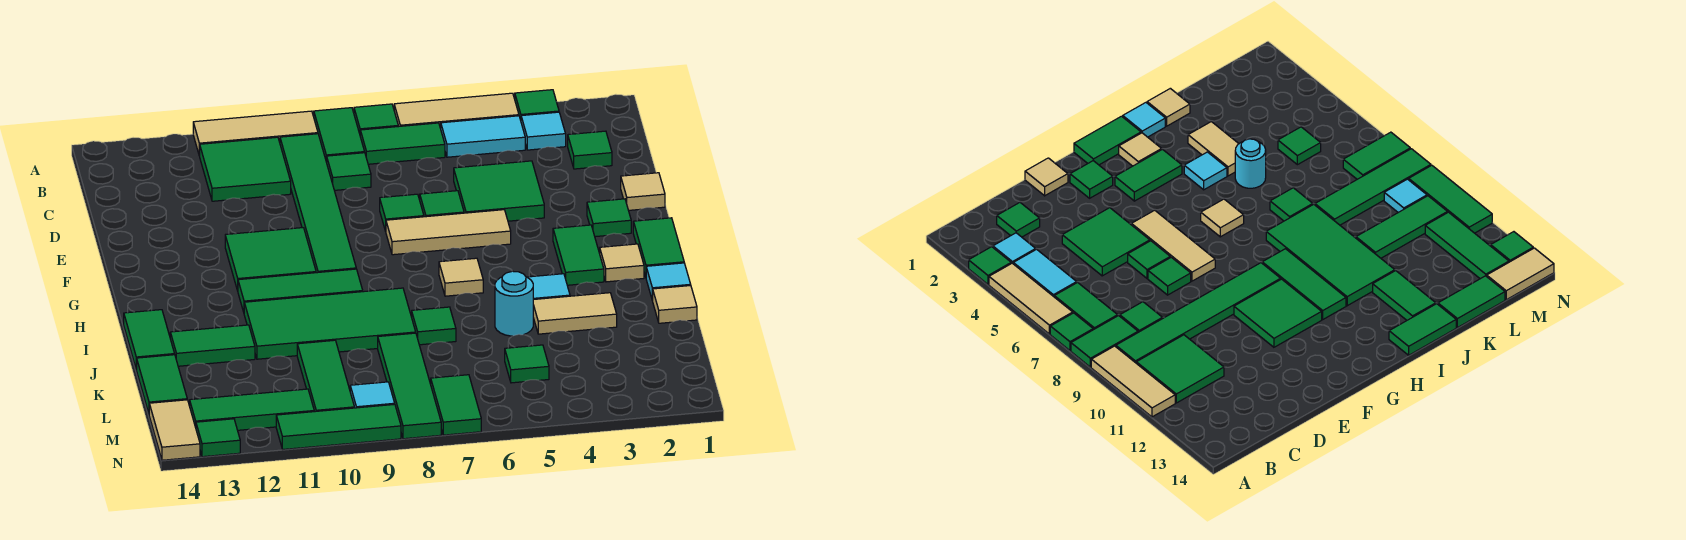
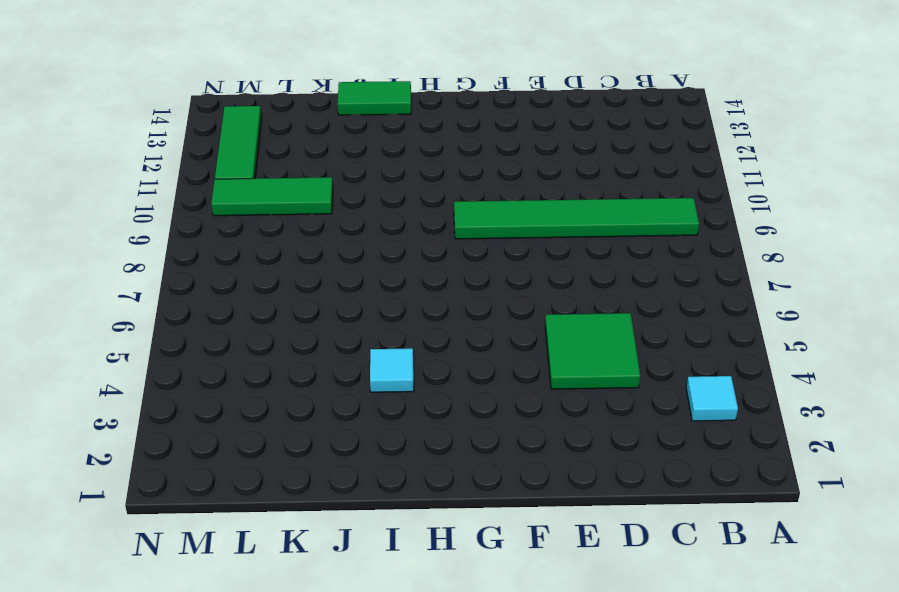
none -> green tile A3 level 1
none -> tan tile A4:A6 level 1
none -> green tile A7 level 1
none -> green tile A8:B8 level 1

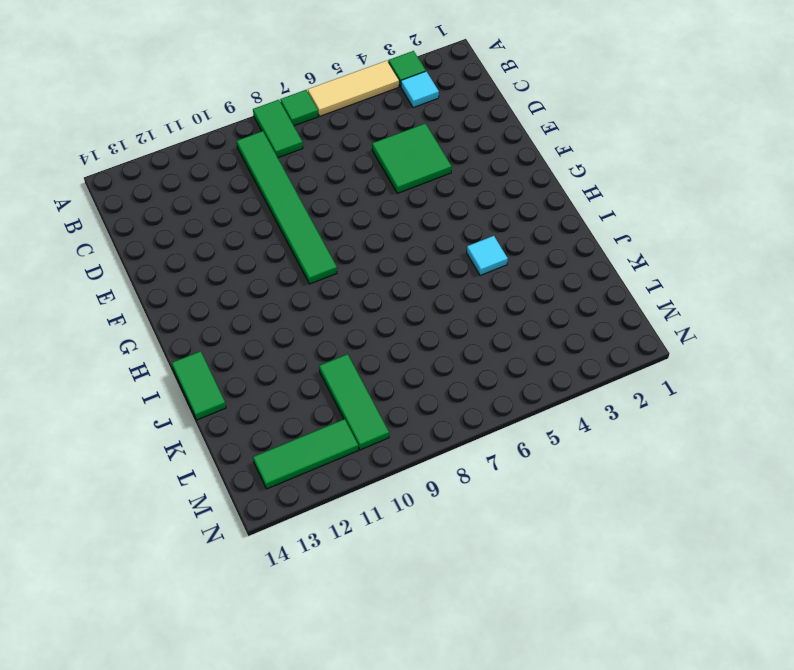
none -> tan tile A9:A11 level 1
none -> cyan tile B4:B5 level 1
none -> green tile B6:B7 level 1
none -> green tile B10:C11 level 1

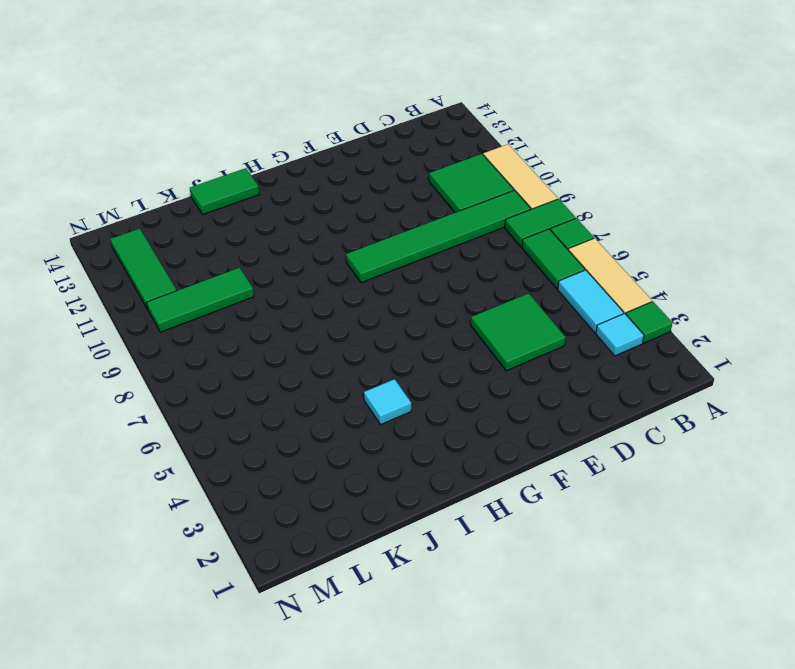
none -> green tile C2 level 1
none -> green tile C8 level 1
none -> tan tile E1 level 1
none -> green tile E6 level 1

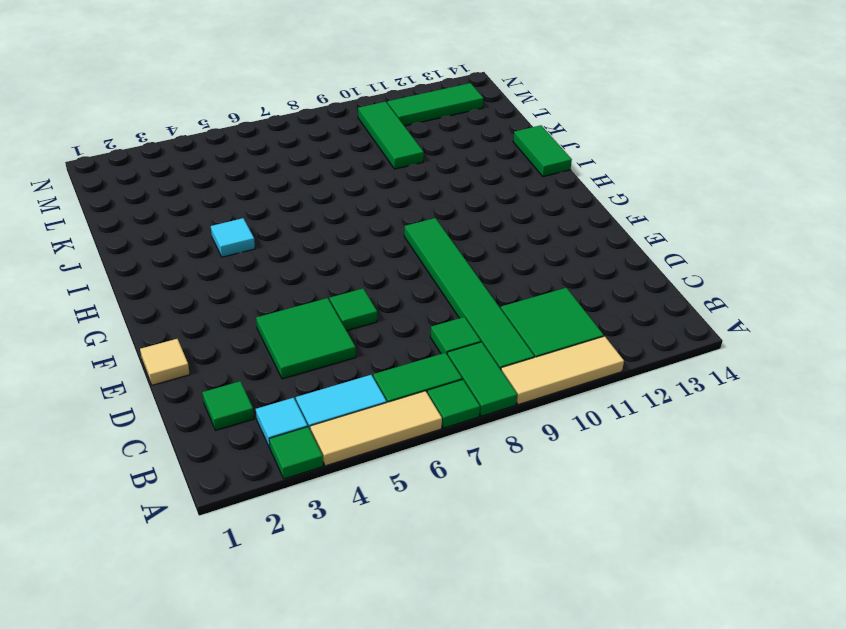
none -> green tile E7 level 1
none -> green tile F2 level 1
none -> tan tile F5:F7 level 1
none -> green tile F10:G11 level 1

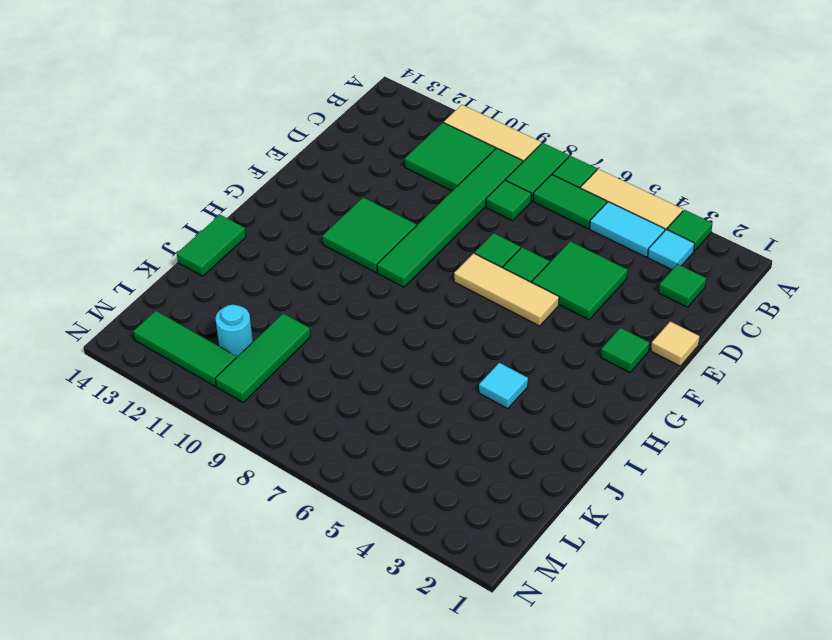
cyan round brick L11 level 1 -> cyan round brick J5 level 1
none -> green tile G1:H1 level 1
none -> green tile G3:H3 level 1
none -> tan tile H2 level 1
none -> tan tile H6 level 1

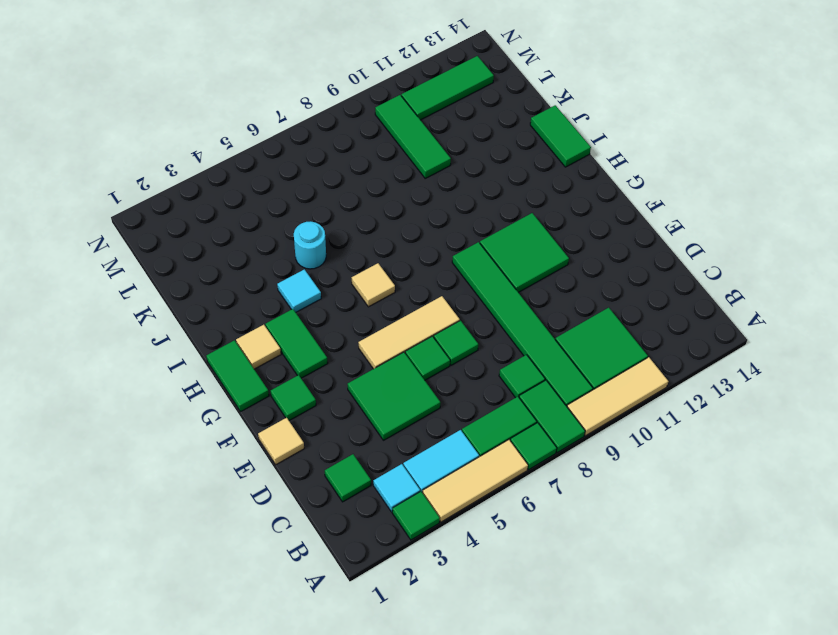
none -> green tile H9:H11 level 1
none -> cyan tile I1 level 1
none -> green tile I8:J11 level 1
none -> tan tile J1 level 1

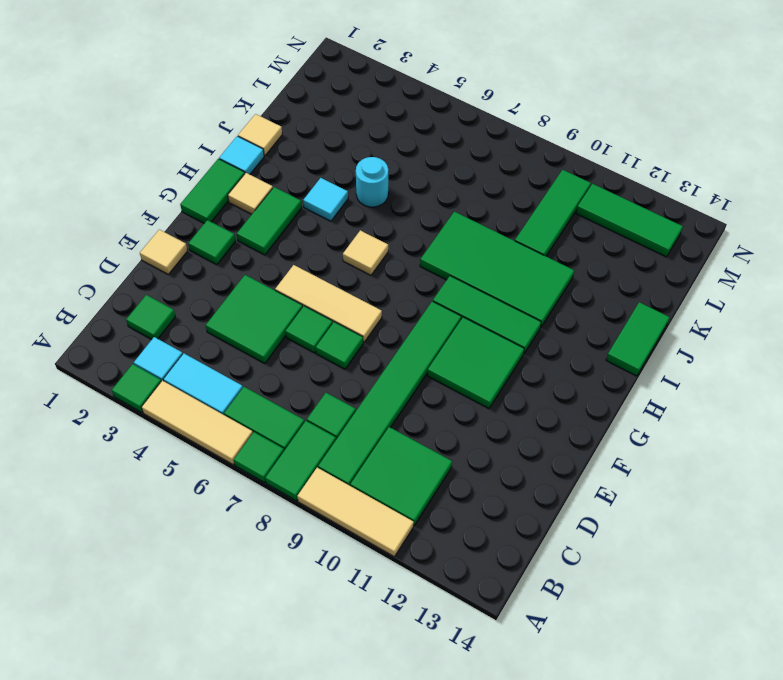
none -> tan tile J3:J4 level 1
none -> green tile J7 level 1
none -> green tile J12:J13 level 1
none -> green tile K8:N8 level 1

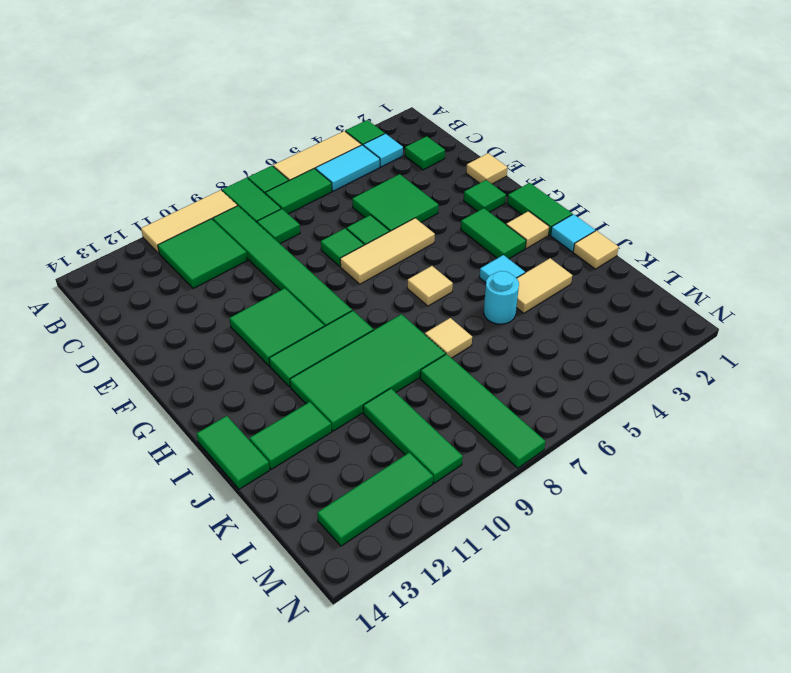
tan tile J7 level 1 -> green tile J7 level 1
none -> green tile K14:L14 level 1
none -> green tile L5 level 1
none -> green tile M7:N7 level 1
none -> cyan tile M9 level 1

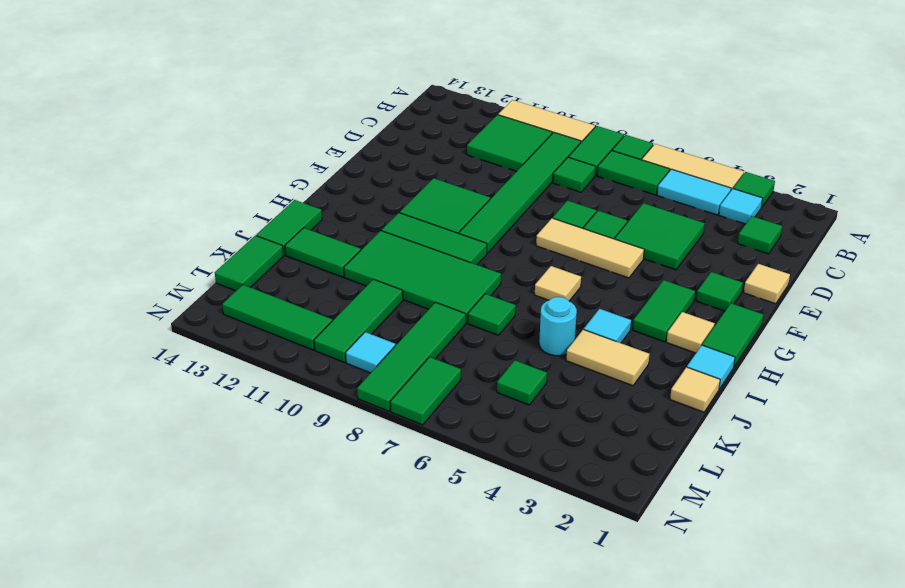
none -> tan tile M14:N14 level 1
none -> green tile N9:N11 level 1
none -> green tile N13 level 1

